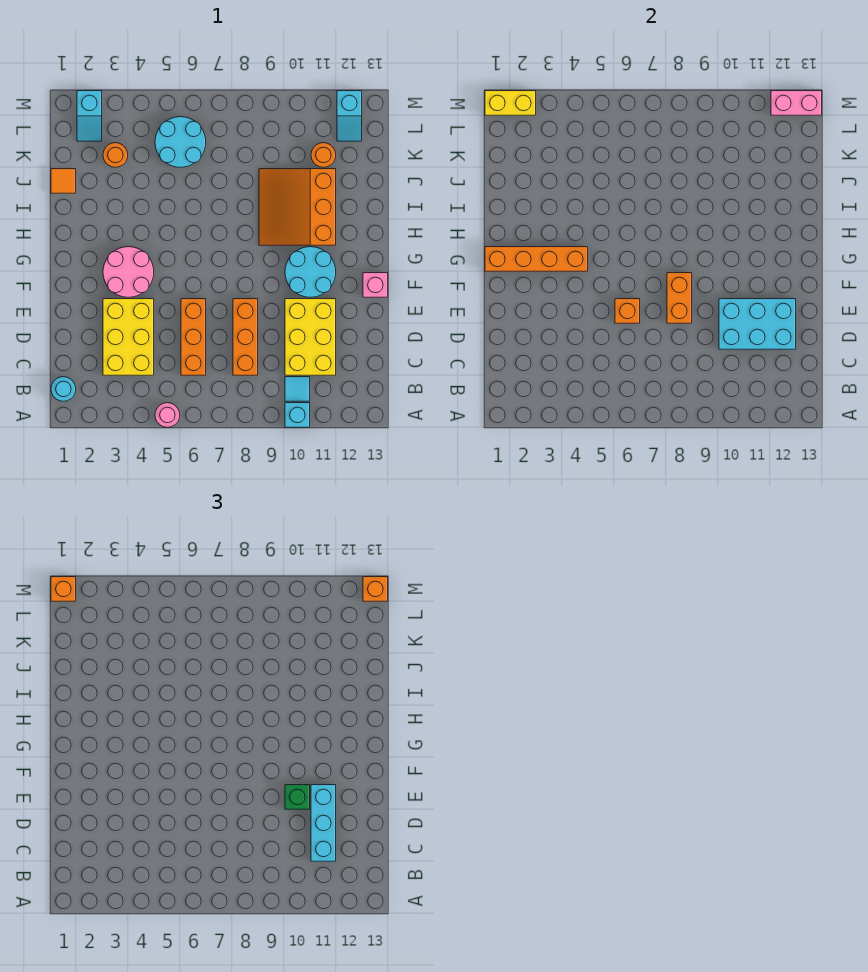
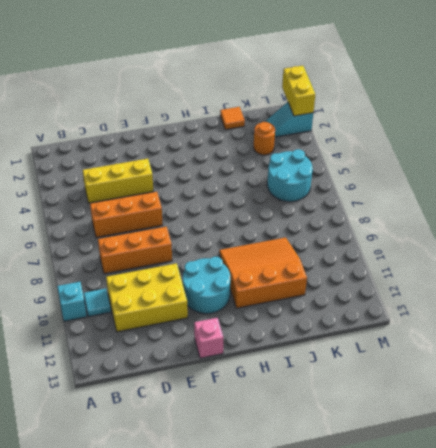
yellow brick C4:E4 level 1 -> yellow brick C3:E4 level 1
none -> pink round brick A5 level 1
none -> cyan round brick B1 level 1
none -> pink round brick F3:G4 level 1

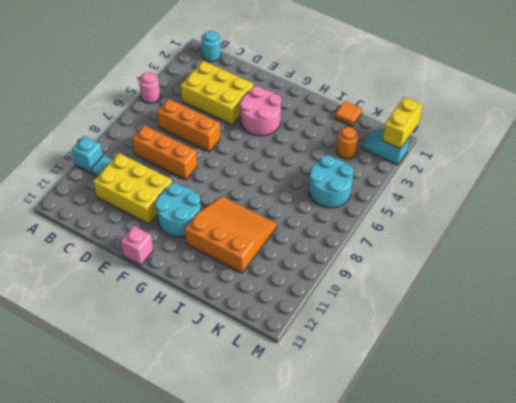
none -> orange round brick K11 level 1
none -> cyan slope L12:M12 level 1 top M
none -> cyan brick D10:E12 level 2

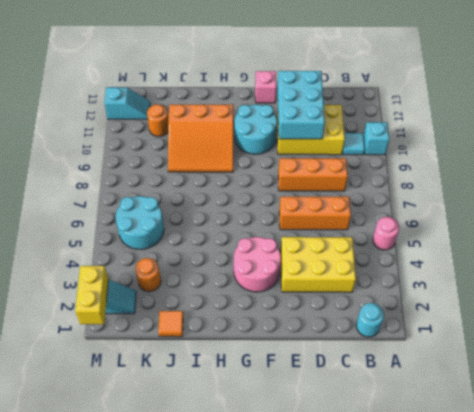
none -> orange brick E6 level 2
none -> orange brick E8:F8 level 2
none -> orange brick G1:G4 level 2

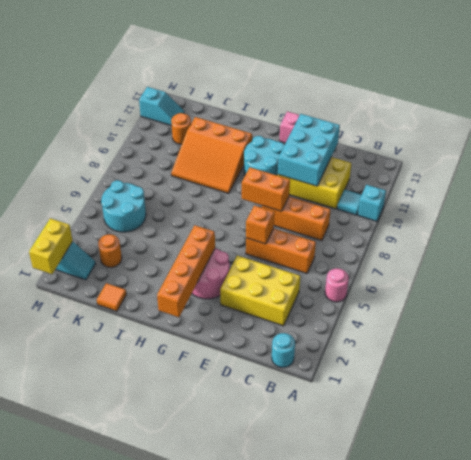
none -> pink brick M12:M13 level 2
none -> cyan brick C11:E11 level 3
none -> green brick E10 level 3

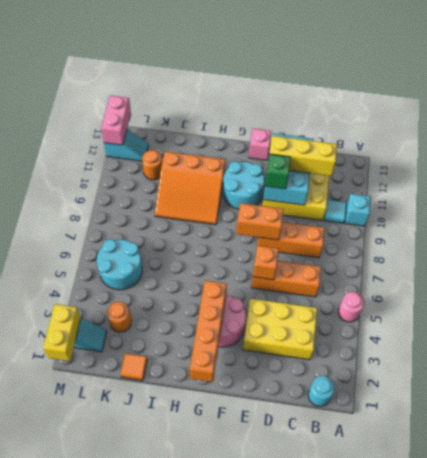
yellow brick C11:E11 level 3 -> cyan brick C11:E11 level 3
none -> orange brick M1 level 3
none -> orange brick M13 level 3

